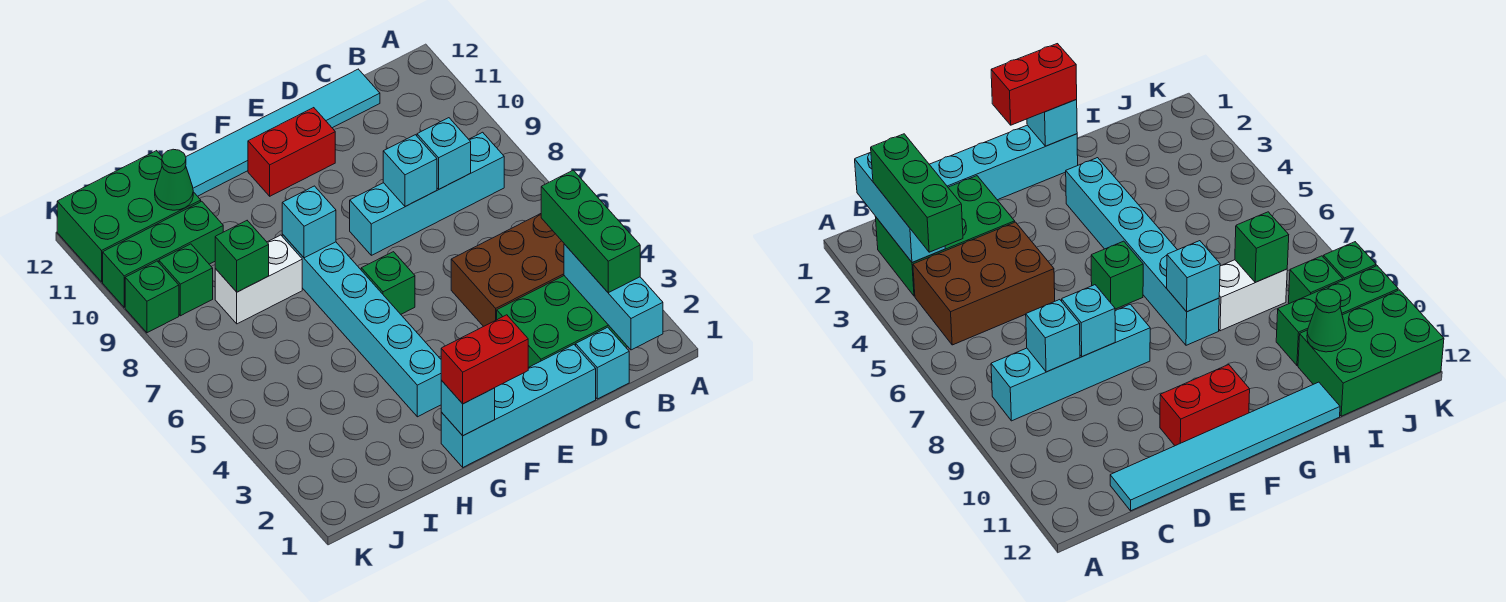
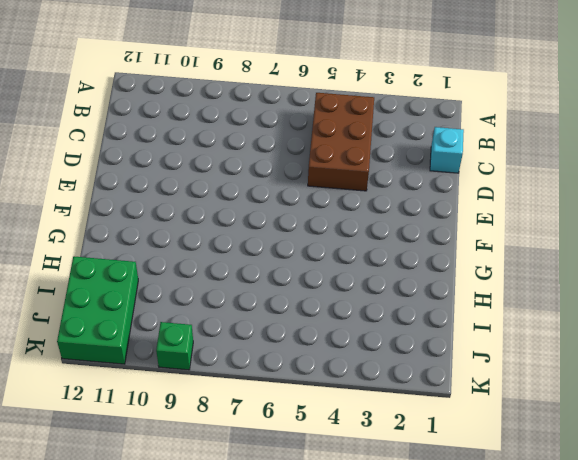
none -> green brick B2:D3 level 1
none -> cyan brick B8:E8 level 1
none -> cyan tile C12:H12 level 1

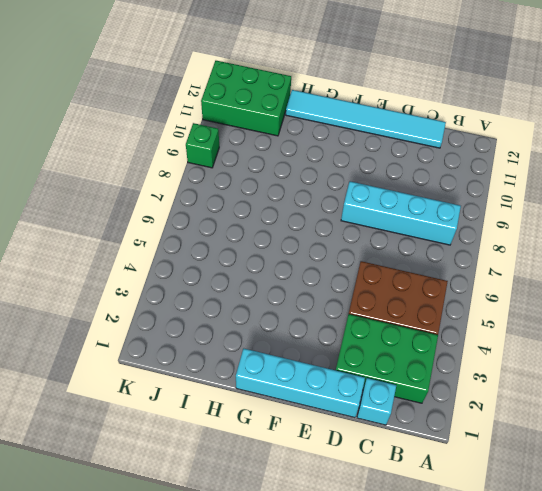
none -> red brick E11:F11 level 1
none -> green brick F6 level 1
none -> cyan brick G3:G8 level 1

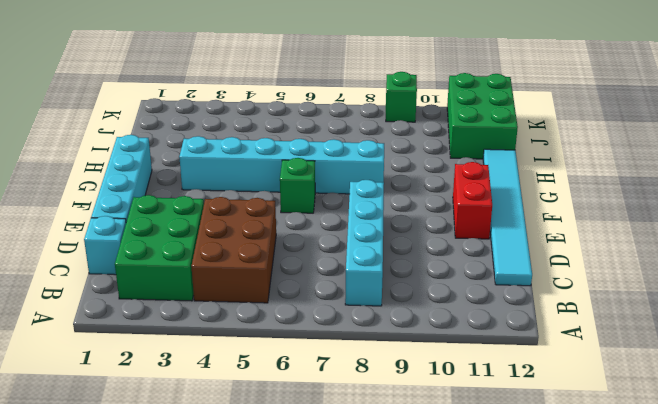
none -> white brick H8:I8 level 1
none -> green brick I10:K10 level 1
none -> green brick J9 level 1

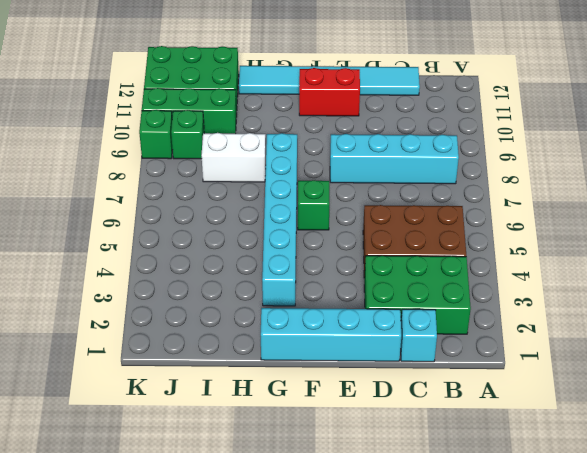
none -> cyan brick B1:B3 level 2
none -> cyan brick C8 level 2
none -> cyan brick D8 level 2

